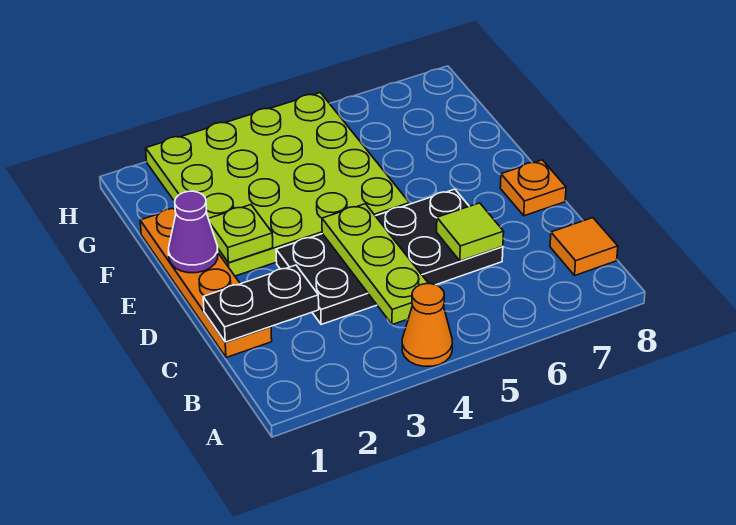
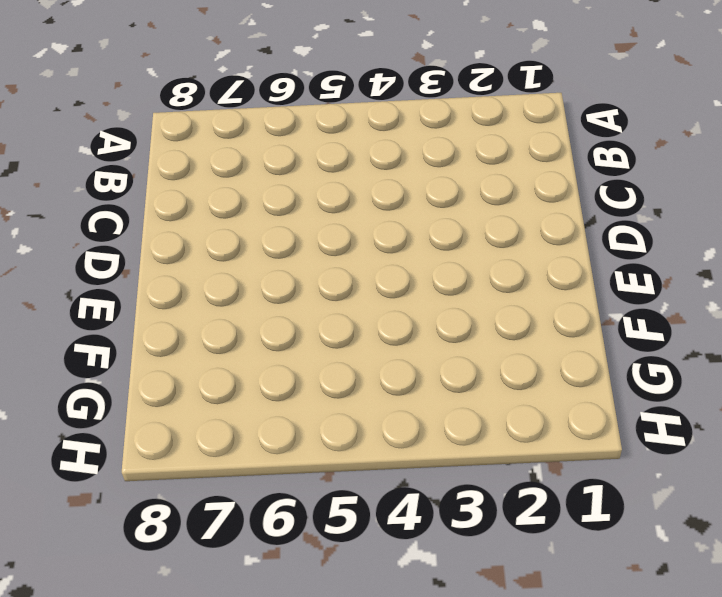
none -> orange cone A4 level 1
none -> orange tile B8 level 1

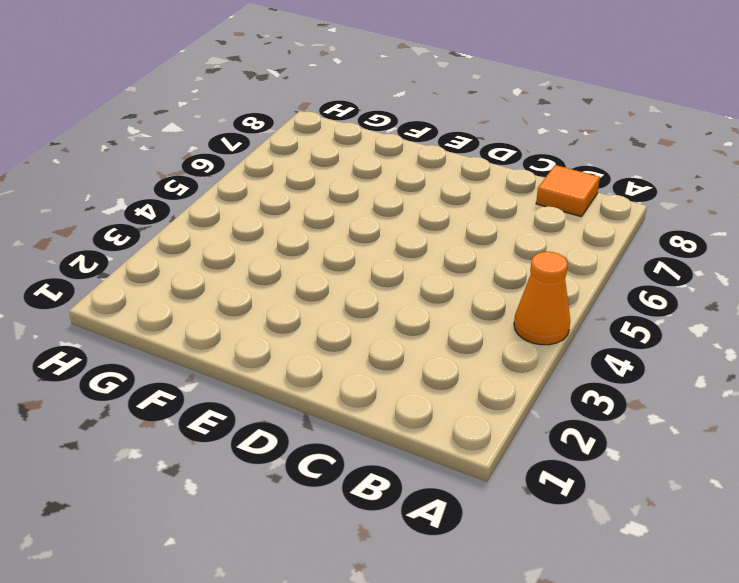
none -> orange plate C1:F1 level 1
none -> black plate C3:D6 level 1

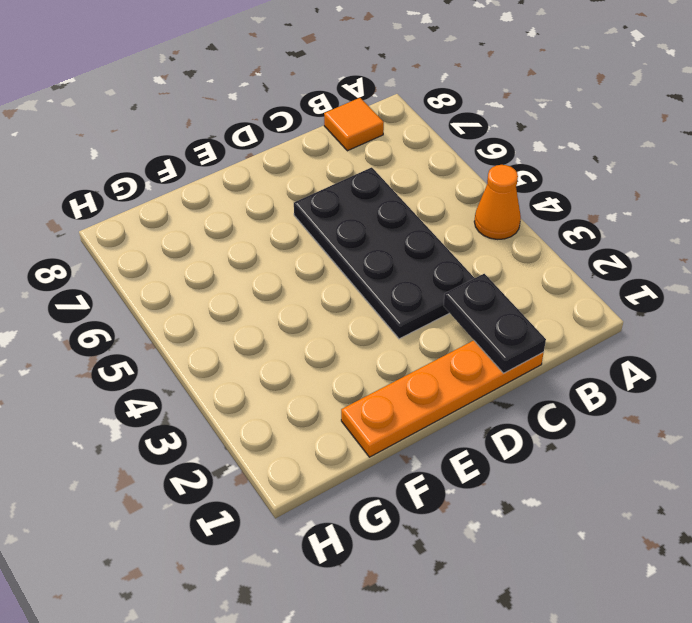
none -> orange plate D8 level 1
none -> lime plate E2:H5 level 1

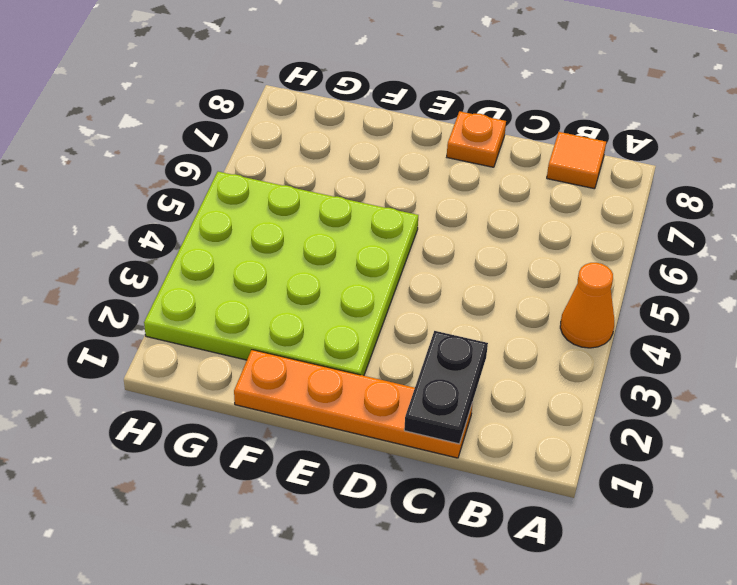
none -> black plate C3:D6 level 1
none -> lime plate B4:D4 level 2

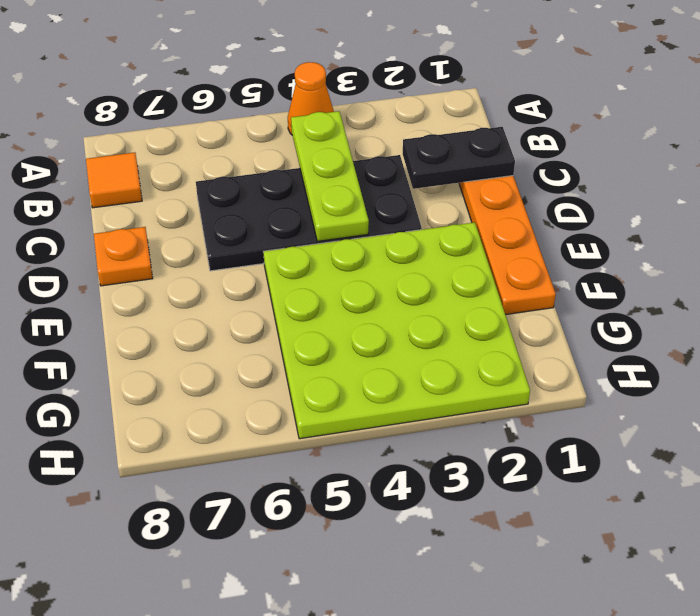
none -> lime tile C6 level 2
none -> purple cone E1 level 2

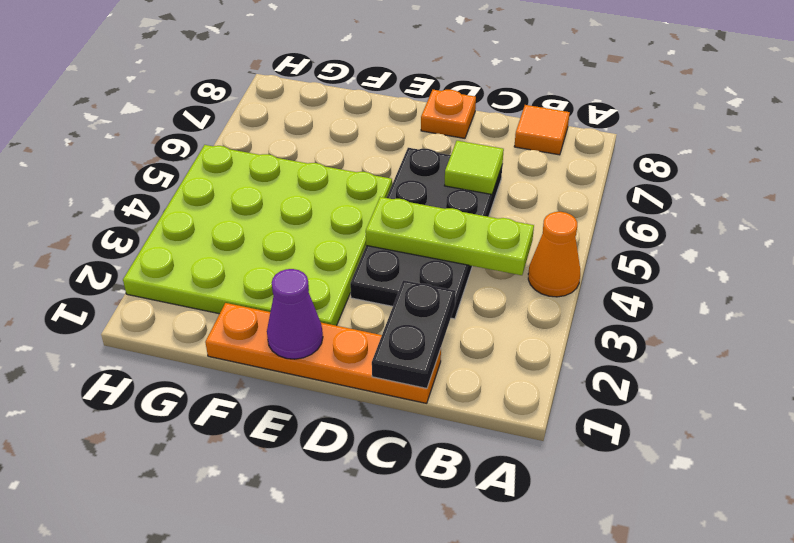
none -> lime plate E2 level 2

